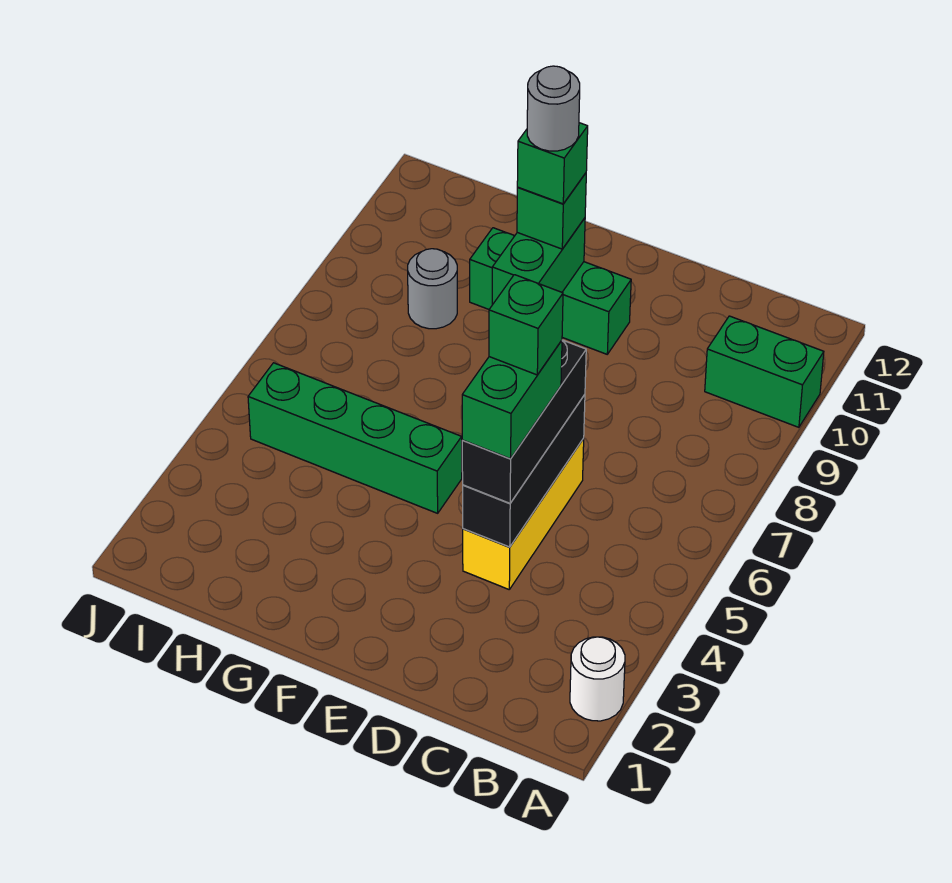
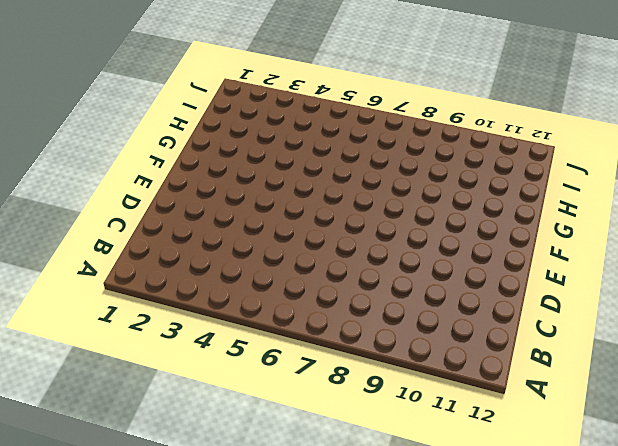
none -> white round brick A2 level 1
none -> green brick A10:B10 level 1
none -> yellow brick D4:D6 level 1

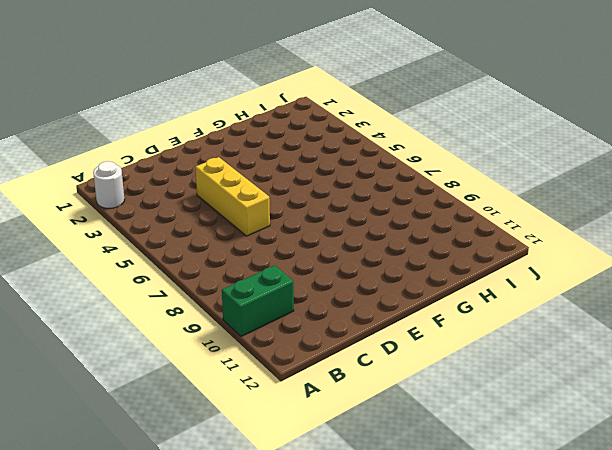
none -> green brick E10:G10 level 1
none -> green brick F5:I5 level 1
none -> grey round brick H9 level 1

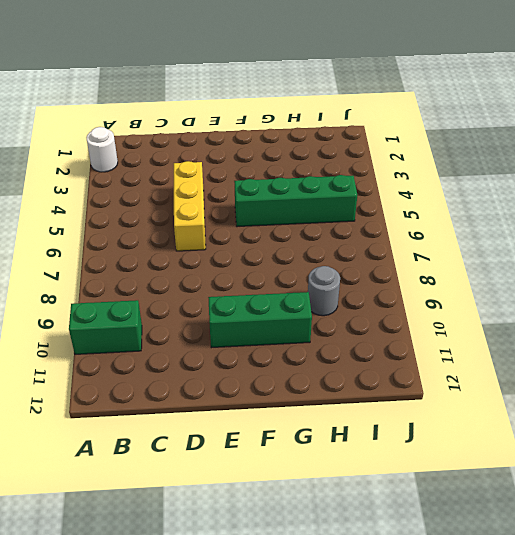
none -> black brick D4:D6 level 2
none -> green brick F9:F10 level 2
none -> black brick D4:D6 level 3

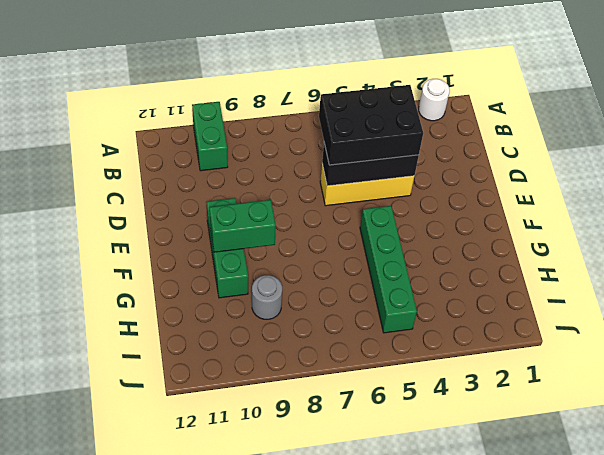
black brick C4:D6 level 3 -> black brick D4:D6 level 3
none -> green brick F10 level 3
none -> green brick D4:D5 level 4
none -> green brick F10 level 4

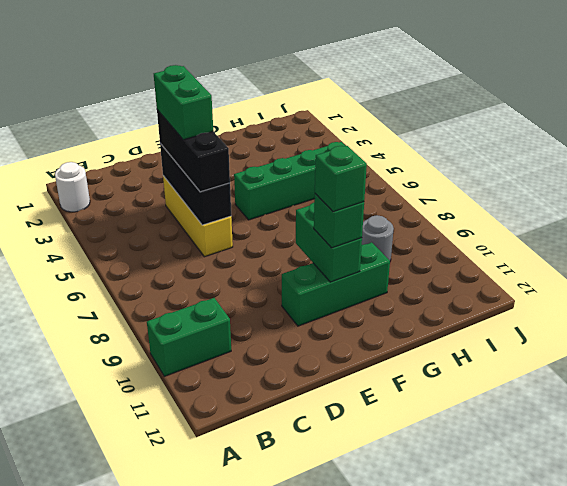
none -> green brick D5 level 5
none -> grey round brick F10 level 5

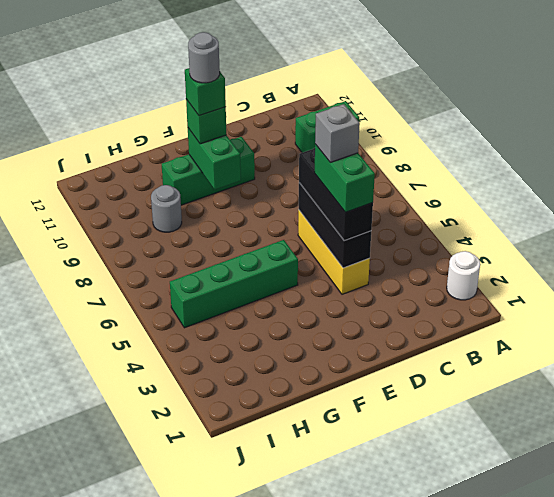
grey brick D5 level 5 -> green brick D5 level 5

